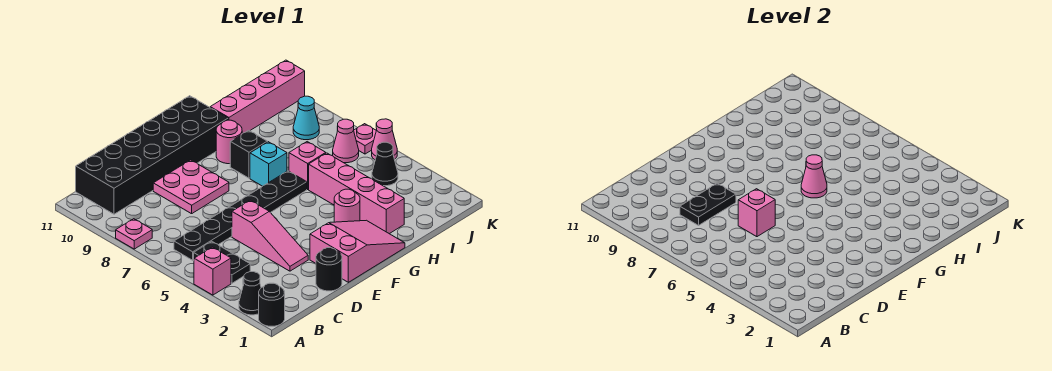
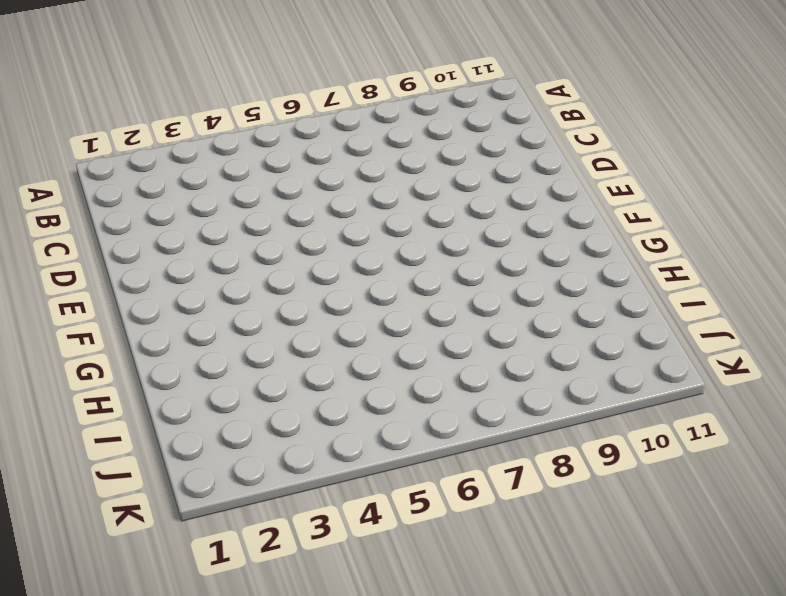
none -> black round brick A1 level 1
none -> black cone A2 level 1
none -> pink brick A4 level 1

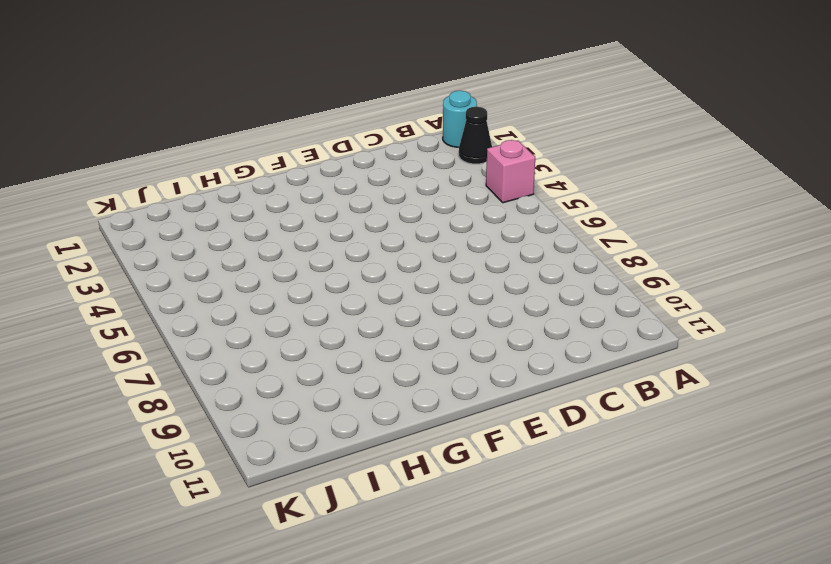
cyan round brick A1 level 1 -> black round brick A1 level 1
none -> pink plate A8 level 1
none -> black plate B4:B5 level 1
none -> black plate B6:G6 level 1

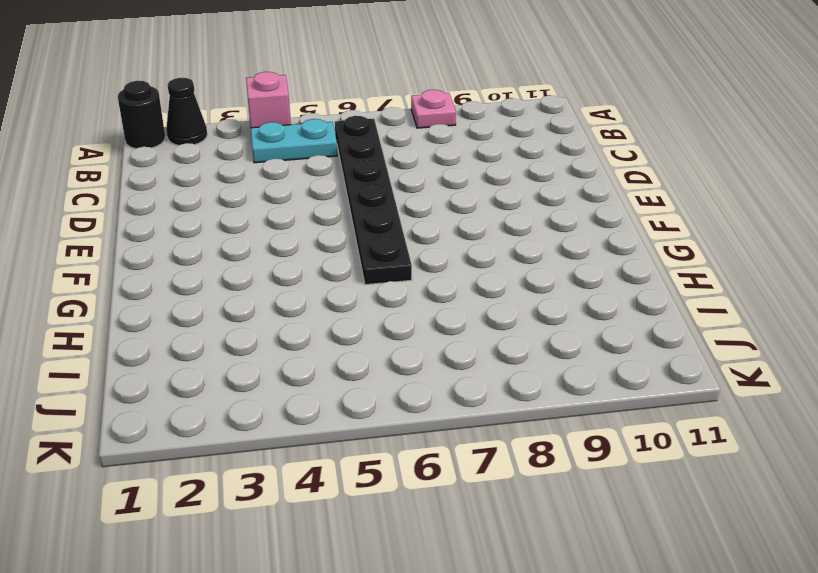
cyan plate B4:B5 level 1 -> black plate B4:B5 level 1
none -> black brick B10:G11 level 1
none -> black round brick D1 level 1
none -> pink slope D3:D5 level 1 top 5

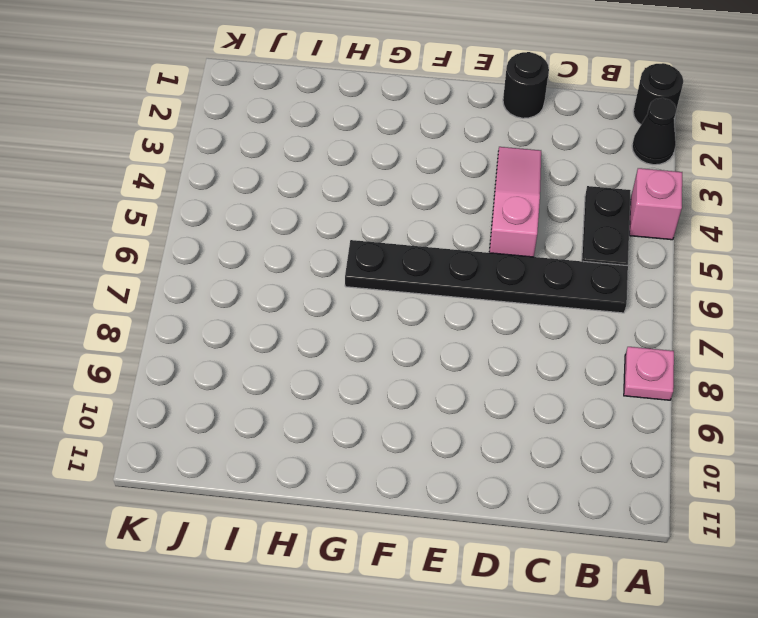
none -> black brick B10:G11 level 1
none -> pink plate D8:E9 level 1
none -> pink slope E1:G2 level 1 top E

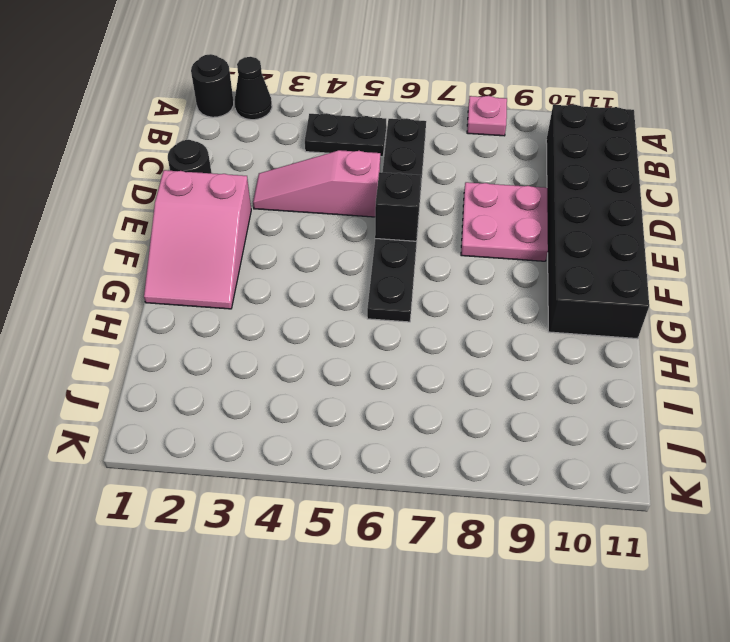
black brick E6 level 2 -> black brick G8 level 1
none -> pink brick A4 level 1
none -> pink round brick G3 level 1
none -> cyan brick G7 level 1

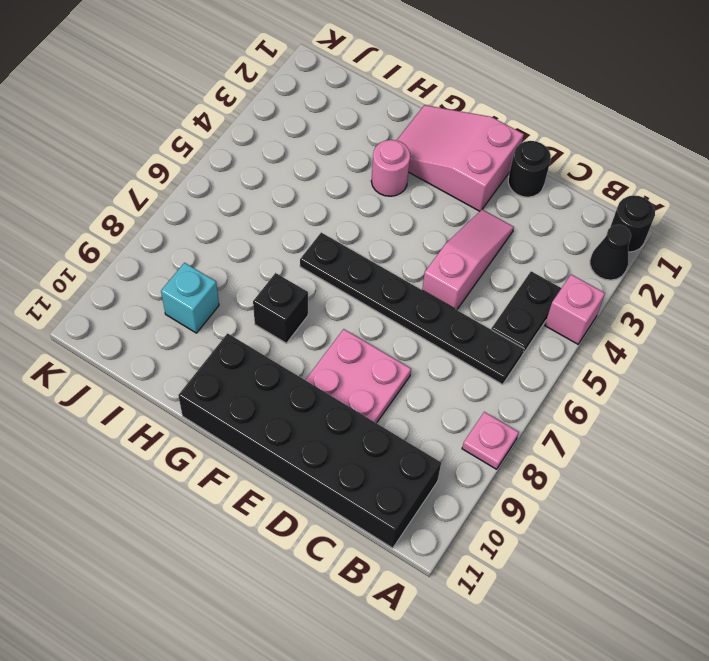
cyan brick I9 level 1 -> cyan brick G7 level 1
none -> pink round brick G9 level 1
none -> pink brick H2:H5 level 1
none -> pink brick H6 level 1

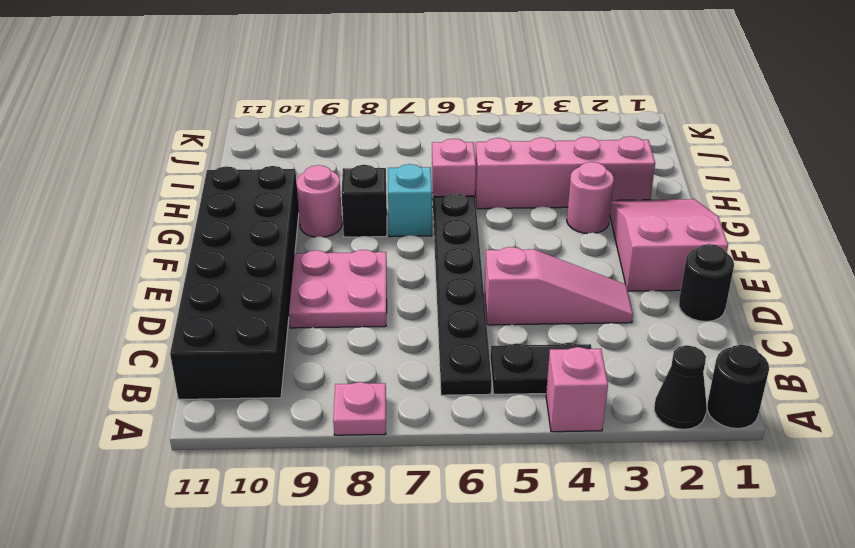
none -> pink brick H10:K10 level 1
none -> black cone J4 level 1
none -> pink cone J6 level 1

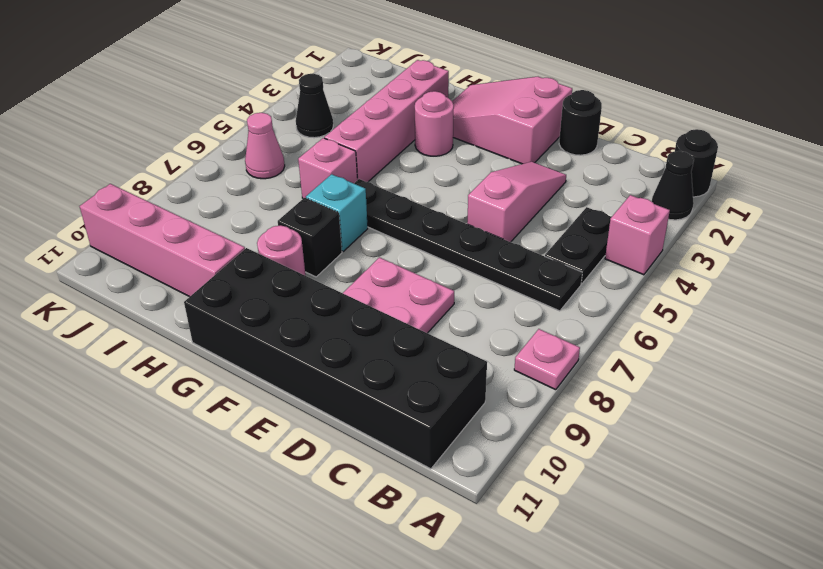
none -> cyan cone J8 level 1
none -> pink cone K5 level 1
none -> pink plate K6 level 1

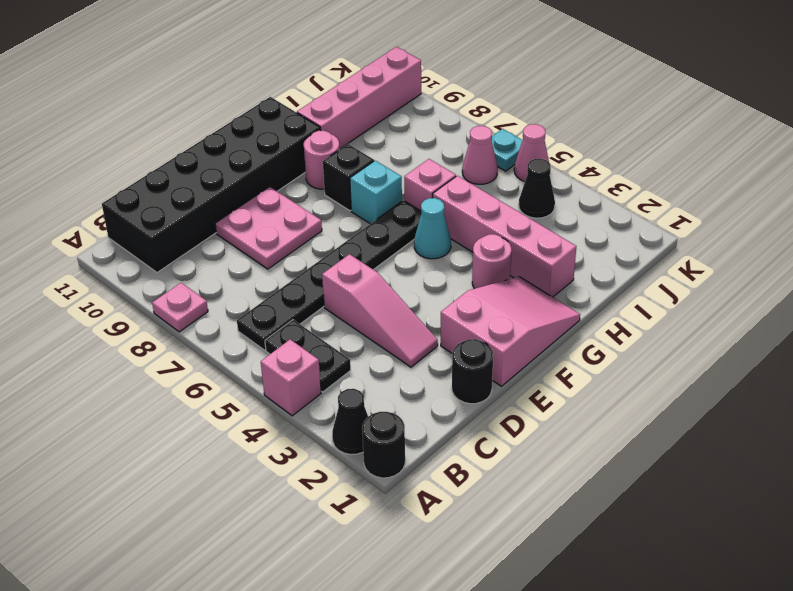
cyan cone G5 level 1 -> cyan cone J8 level 1
cyan plate K6 level 1 -> pink plate K6 level 1
none -> black plate C8:D8 level 2
none -> pink brick D6 level 2
none -> pink cone G6 level 2

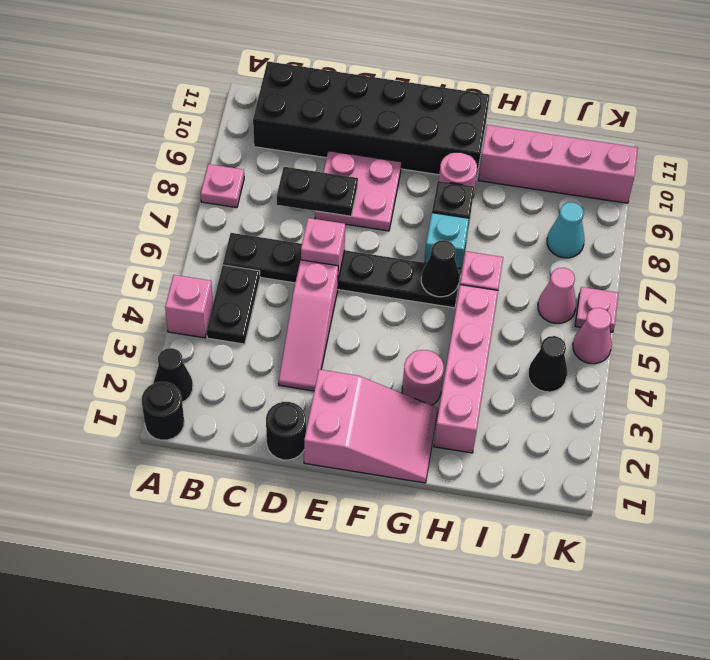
black cone G6 level 2 -> pink cone G6 level 2

